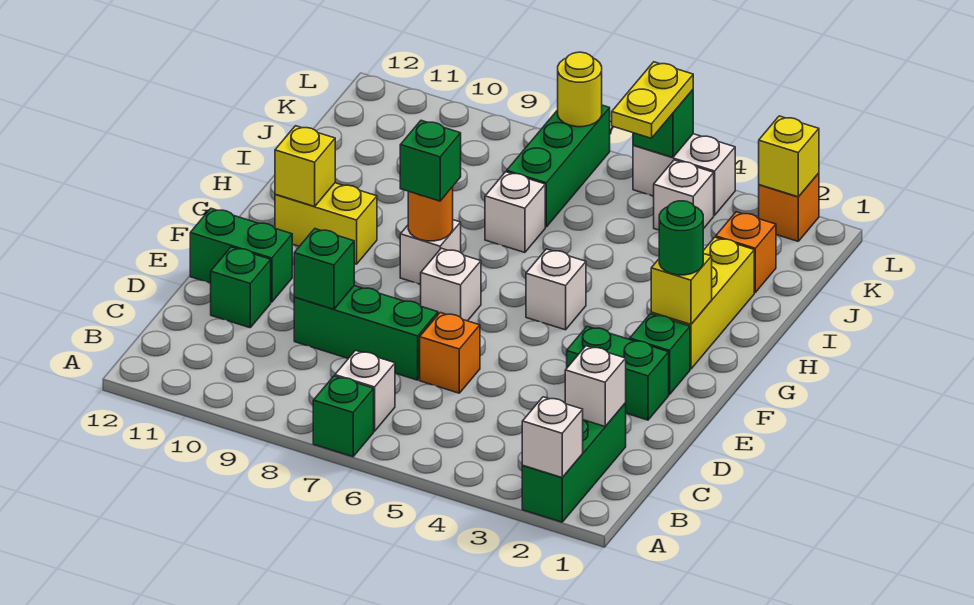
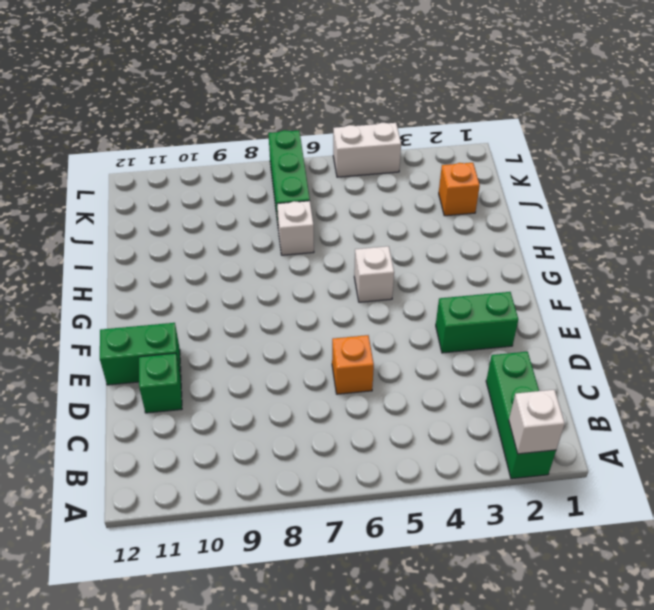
none -> green brick A7 level 1
none -> white brick B7 level 1
none -> green brick D7:D9 level 1
none -> green brick F2 level 1

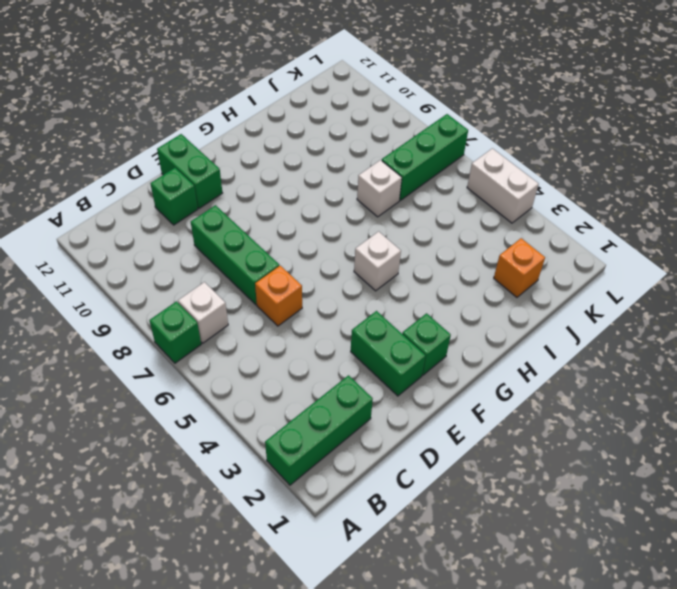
none -> white brick F7 level 1
none -> yellow brick G2:I2 level 1
none -> white brick G8 level 1
none -> yellow brick G10:G11 level 1

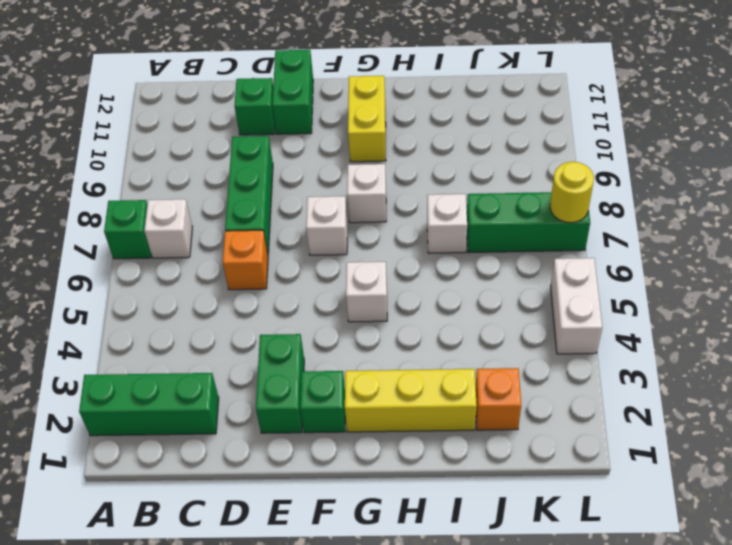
none -> white brick K4 level 1
none -> orange brick L2 level 1
none -> white brick A2 level 2
none -> white brick C2 level 2

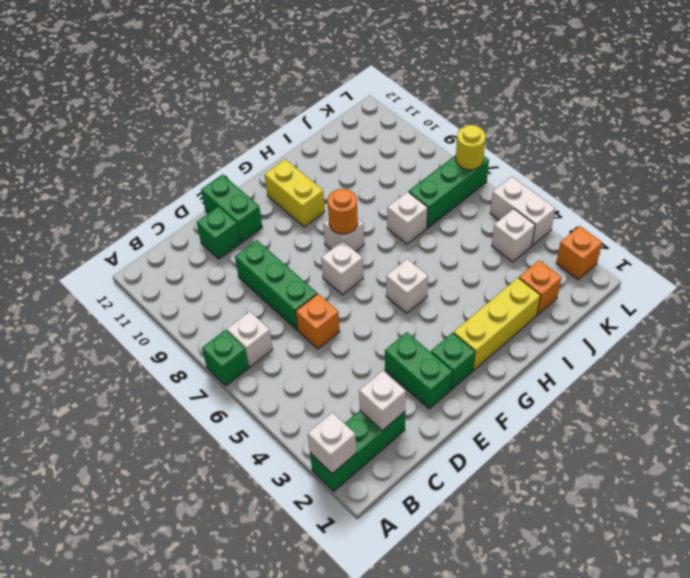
none -> green brick D9 level 2
none -> yellow brick G2 level 2
none -> yellow brick G11 level 2
none -> yellow brick L2 level 2

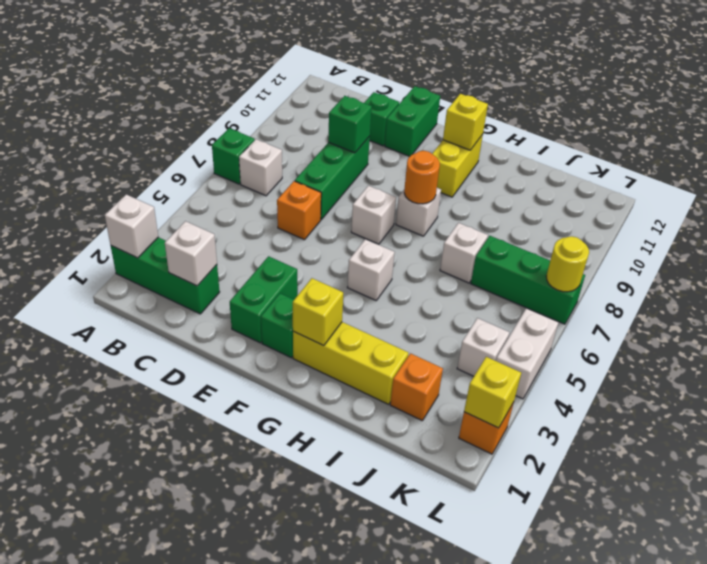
none -> green brick L5 level 2
none -> green round brick G2 level 3
none -> green brick G8 level 3
none -> yellow plate K5:L5 level 3

